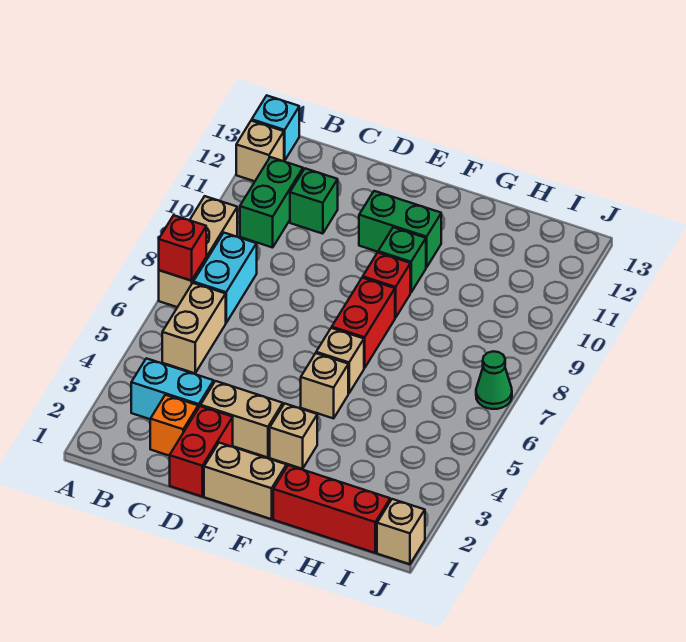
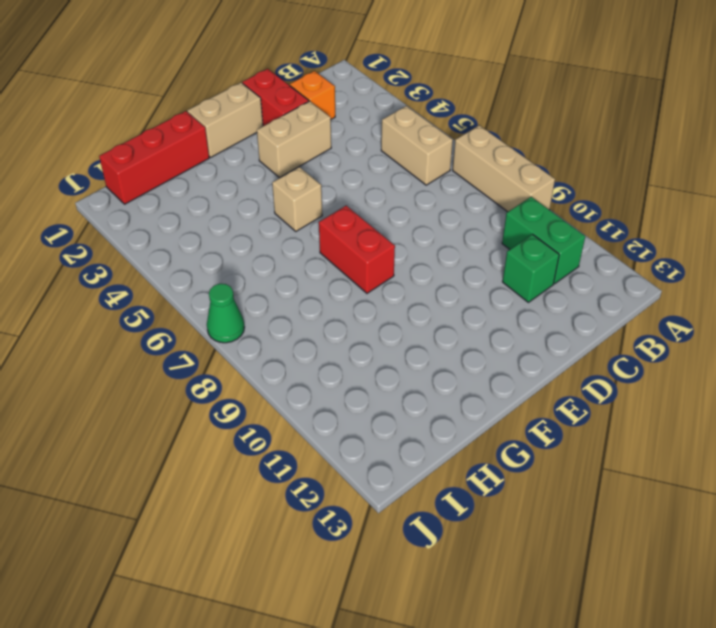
none -> tan brick A12 level 1
none -> cyan brick A13 level 1
none -> cyan brick B3:C3 level 1

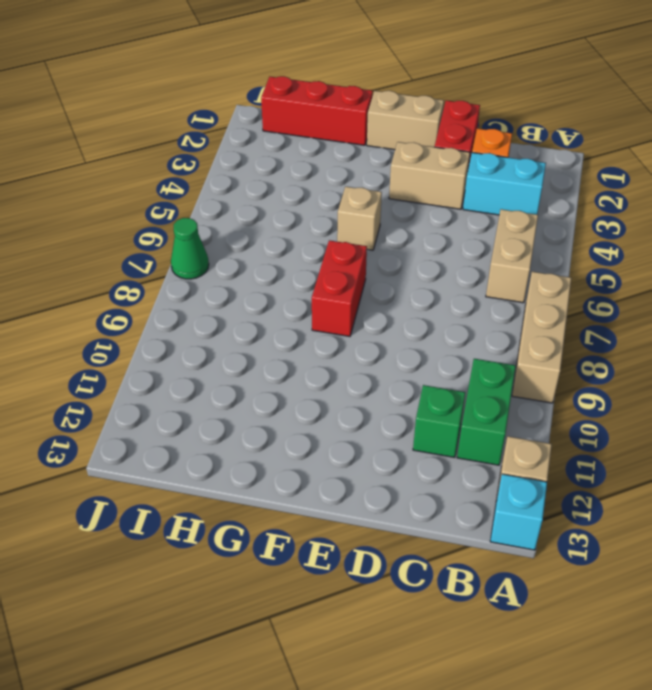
none -> cyan brick B7:B8 level 1
none -> green brick E11:F11 level 1
none -> tan brick F3 level 1

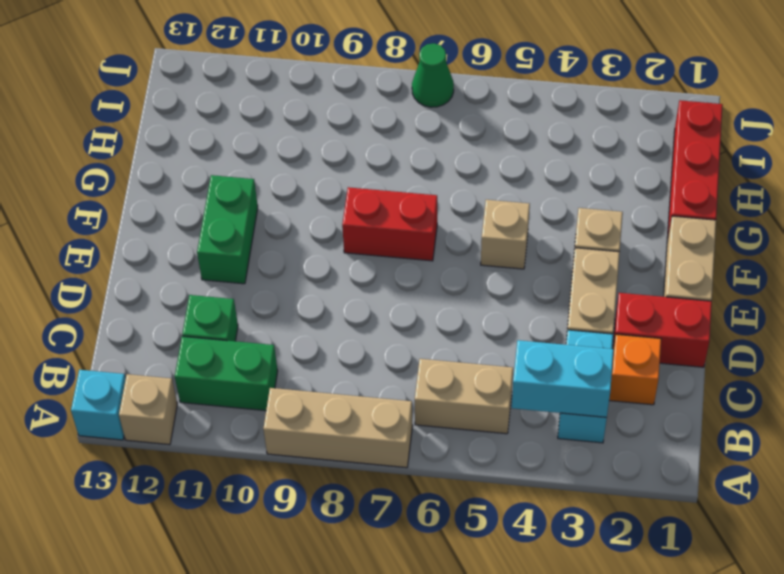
cyan brick B3:B4 level 2 -> cyan brick B7:B8 level 1
none -> tan brick F6 level 1
none -> red brick F9 level 1
none -> green brick F10 level 1

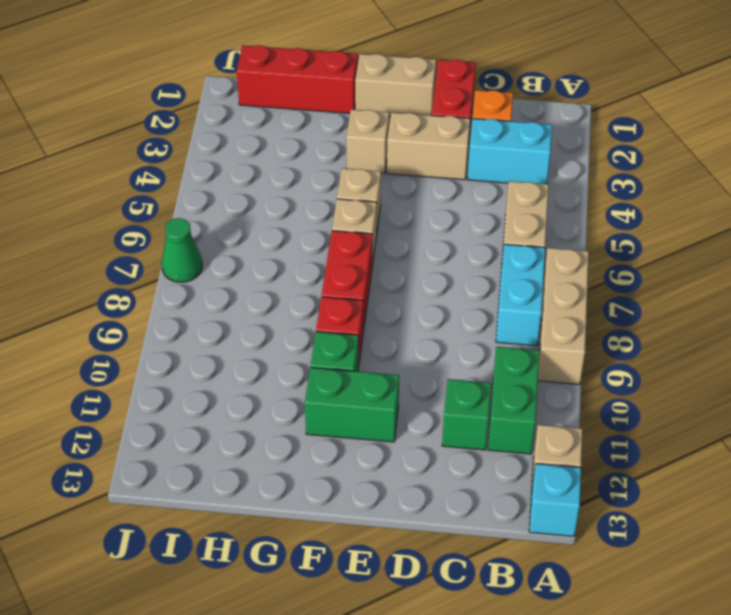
none -> tan brick J1 level 1
none -> red brick A7 level 2

